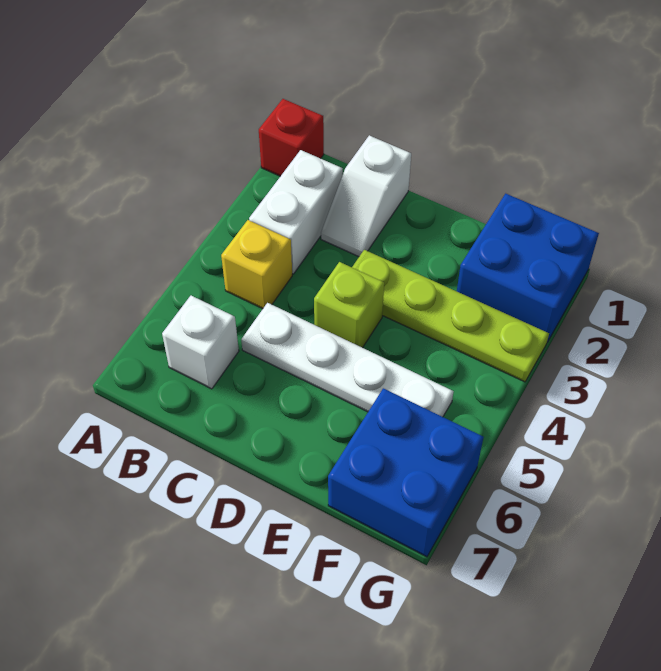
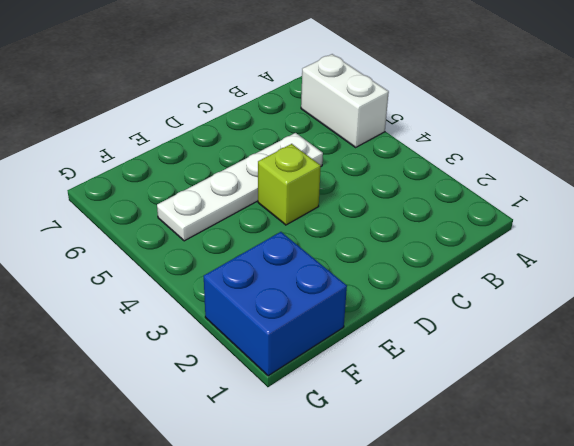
white brick A5:A6 level 1 -> white brick B2:B3 level 1
none -> red brick A1 level 1
none -> yellow brick B4 level 1

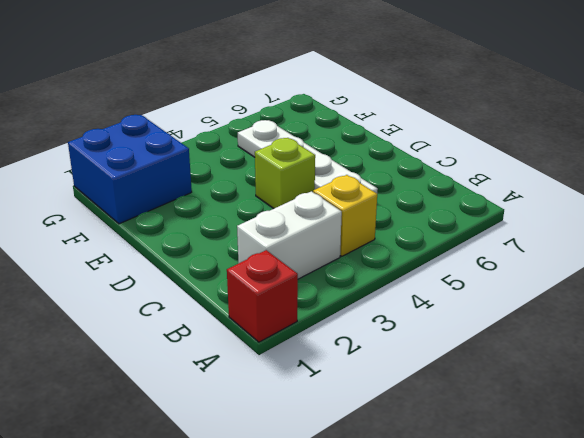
none -> white brick B6 level 1
none -> white slope C1:C2 level 1 top 1

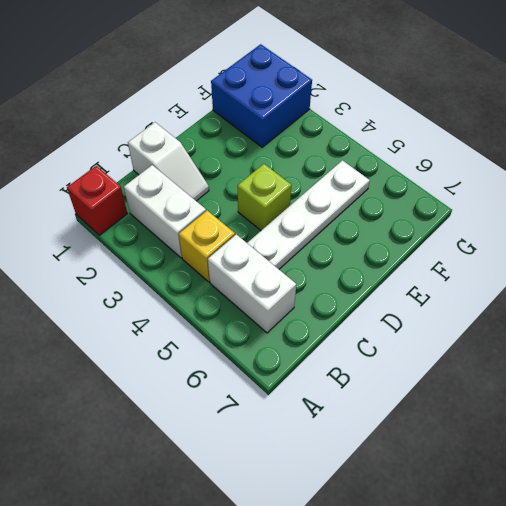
white brick B5:B6 level 1 -> white brick B6 level 1
none -> lime plate D3:G3 level 1
none -> blue brick F6:G7 level 1

